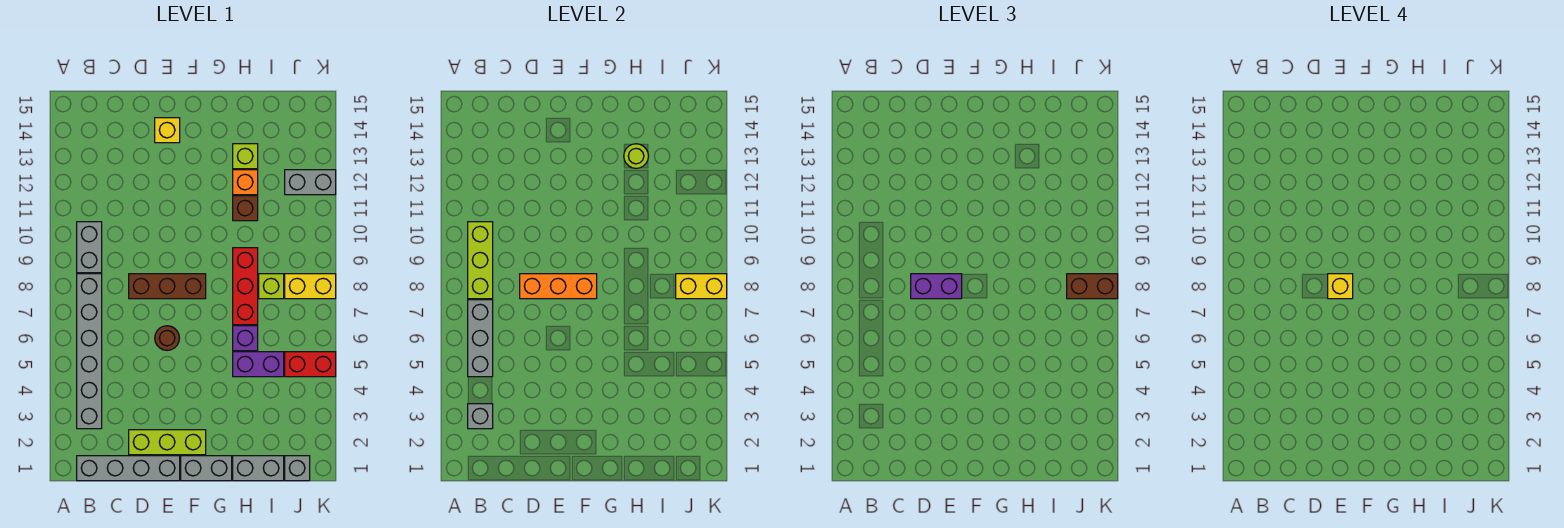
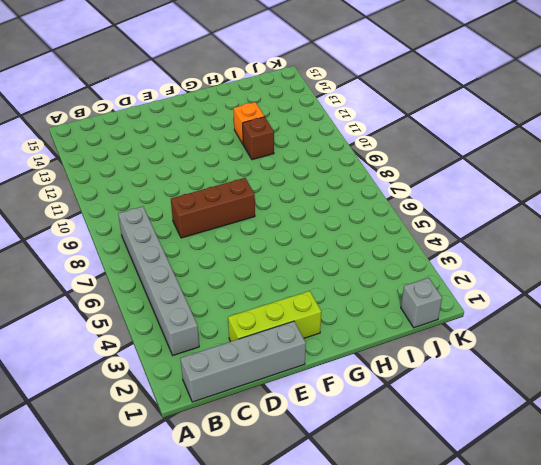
none -> grey brick B9:B10 level 1
none -> brown round brick E6 level 1
none -> yellow brick E14 level 1

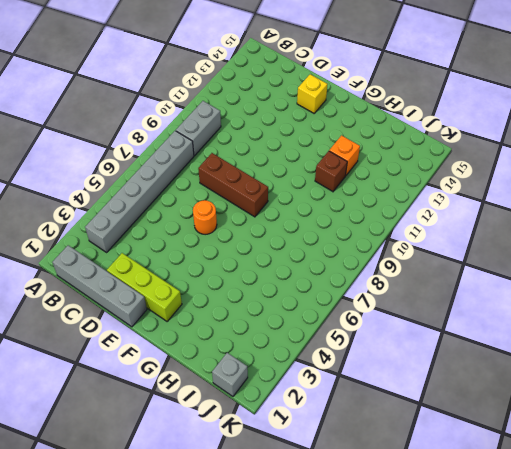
orange round brick E6 level 1 -> brown round brick E6 level 1
none -> grey brick F1:G1 level 1
none -> grey brick H1:I1 level 1
none -> purple brick H5:I5 level 1

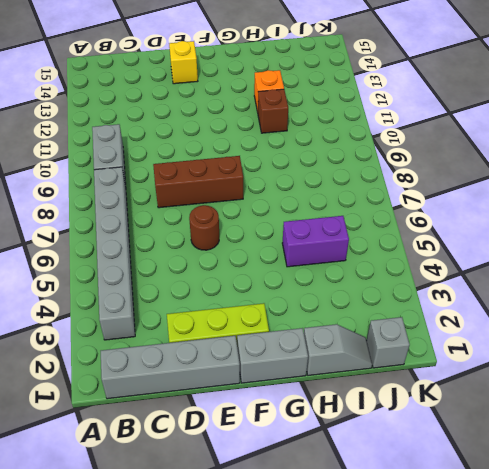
grey slope H1:I1 level 1 top H -> grey brick H1:I1 level 1
none -> purple brick H6 level 1
none -> red brick H7:H9 level 1
none -> lime brick H13 level 1

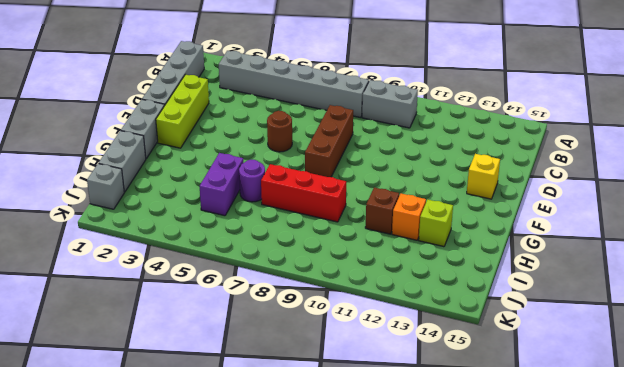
purple round brick H6 level 1 -> purple brick H6 level 1
none -> lime brick I8 level 1
none -> red brick J5:K5 level 1
none -> yellow brick J8:K8 level 1

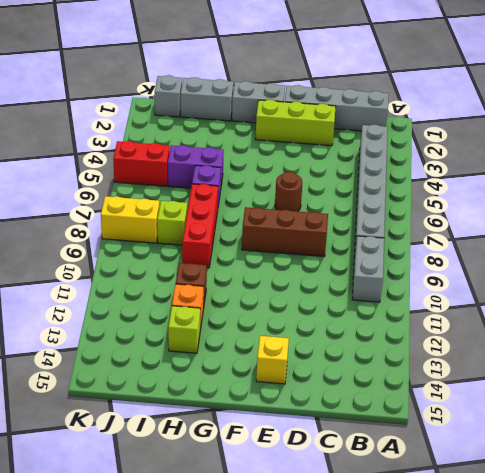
none -> grey brick J12:K12 level 1
none -> grey brick B3 level 2
none -> grey brick B5:B7 level 2

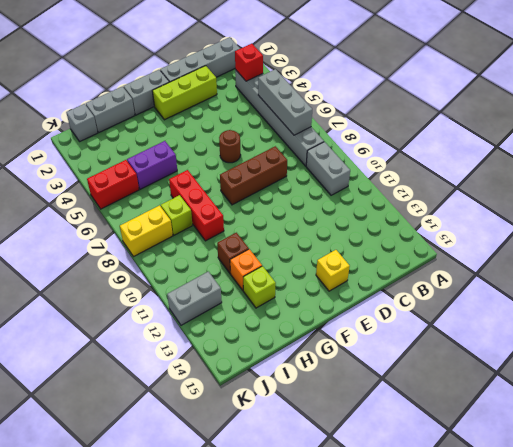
red brick B3 level 2 -> grey brick B3 level 2
none -> purple brick H6 level 1
none -> lime brick B8:B10 level 2
none -> orange brick D8:F8 level 2

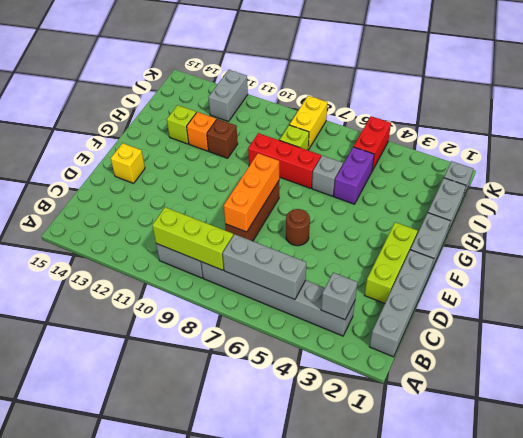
grey brick H6 level 1 -> purple brick H6 level 1
none -> lime round brick H13 level 2
none -> yellow brick J8:K8 level 2
none -> purple brick D8:E8 level 3

